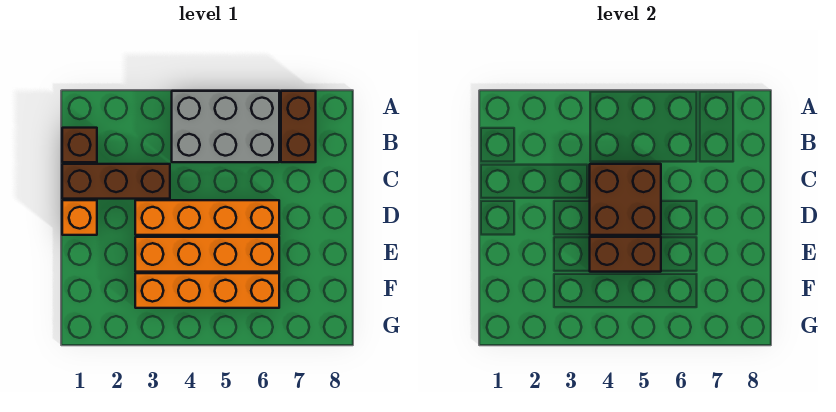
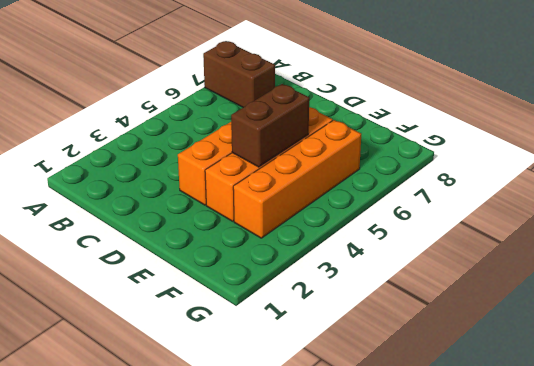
none -> grey brick A4:B6 level 1
none -> brown brick B1 level 1

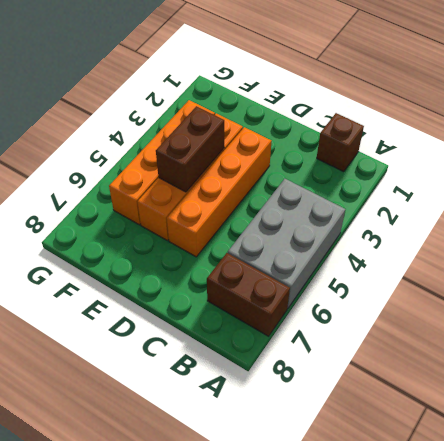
none -> brown brick C1:C3 level 1
none -> orange brick D1 level 1

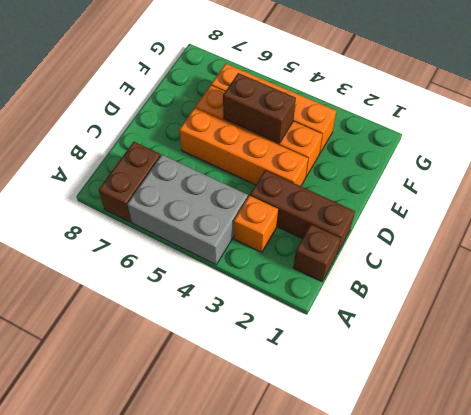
orange brick B3 level 1 -> orange brick D1 level 1
none -> brown brick C4:D5 level 2

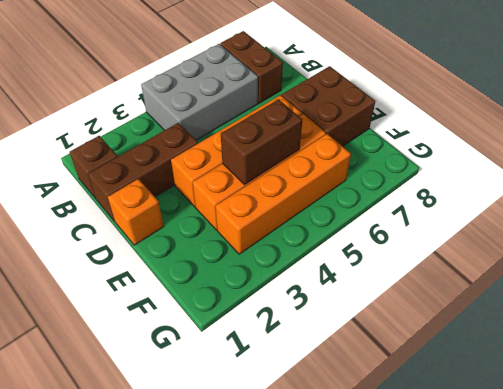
brown brick D7:E8 level 1 -> brown brick C4:D5 level 2

